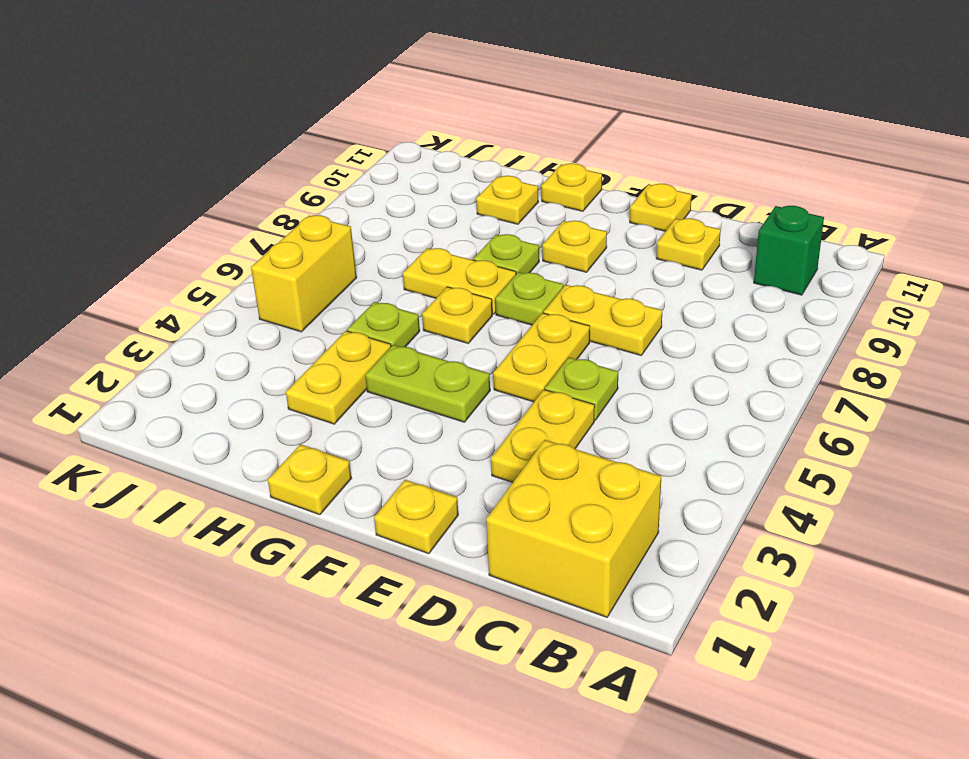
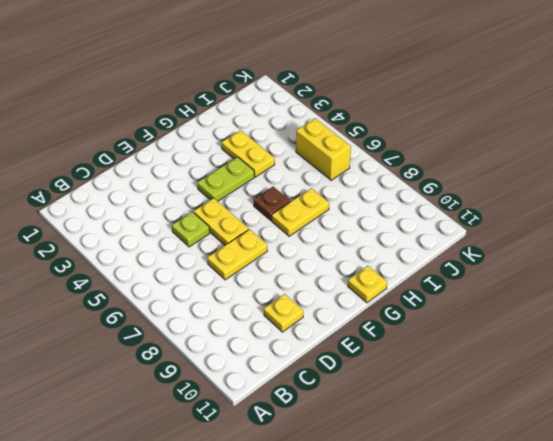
brown plate G6 level 1 -> yellow plate G6 level 1
none -> yellow brick B1:C2 level 1
none -> green brick B10 level 1
none -> yellow plate D3:D4 level 1

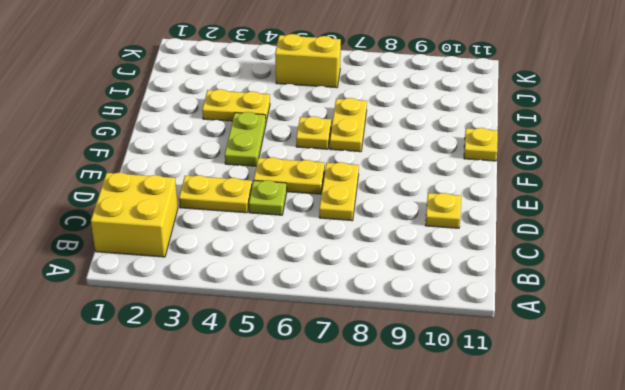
none -> green brick B10 level 1
none -> yellow plate E1 level 1
none -> yellow plate E11 level 1

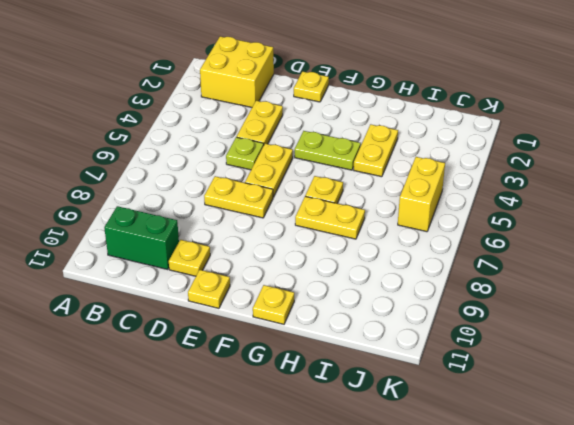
green brick B10:C10 level 1 -> green brick B10 level 1
none -> lime plate F7 level 1
none -> yellow plate F9 level 1
none -> yellow plate G1 level 1

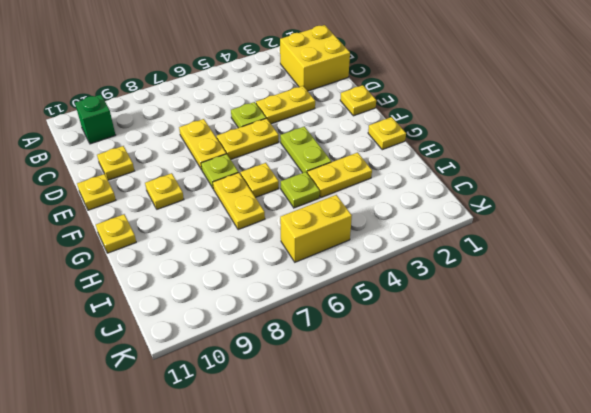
none -> lime plate G8 level 1
none -> yellow plate H10 level 1

